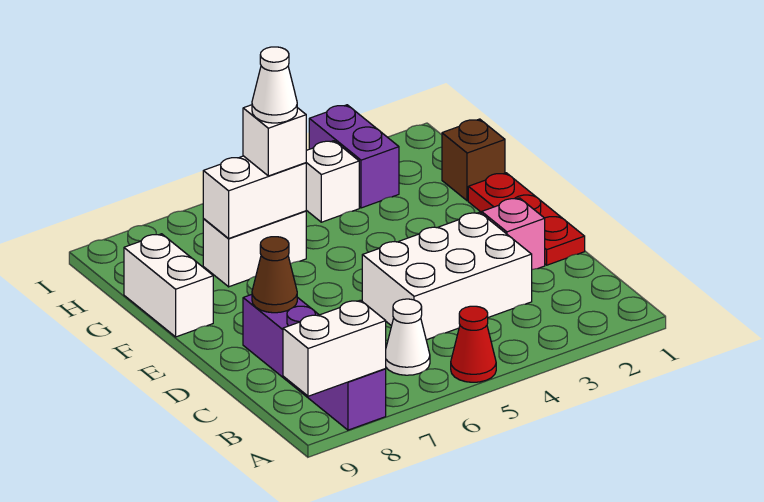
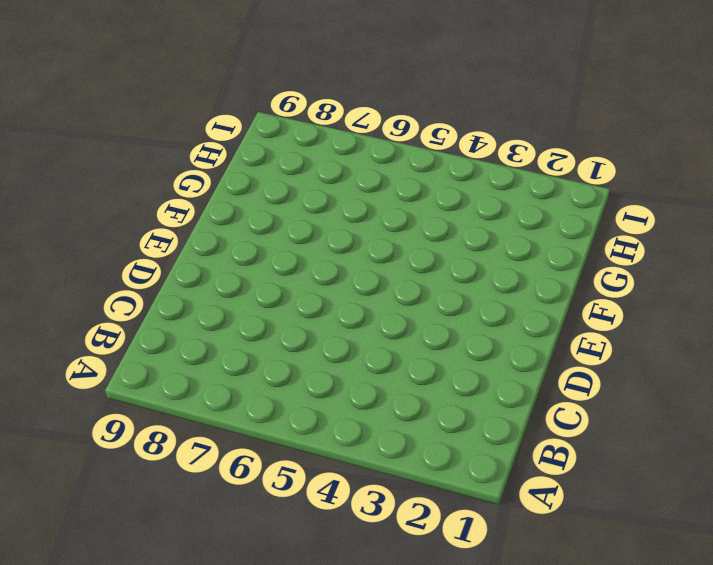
none -> red cone A5 level 1
none -> purple brick A8:D8 level 1
none -> white cone B6 level 1

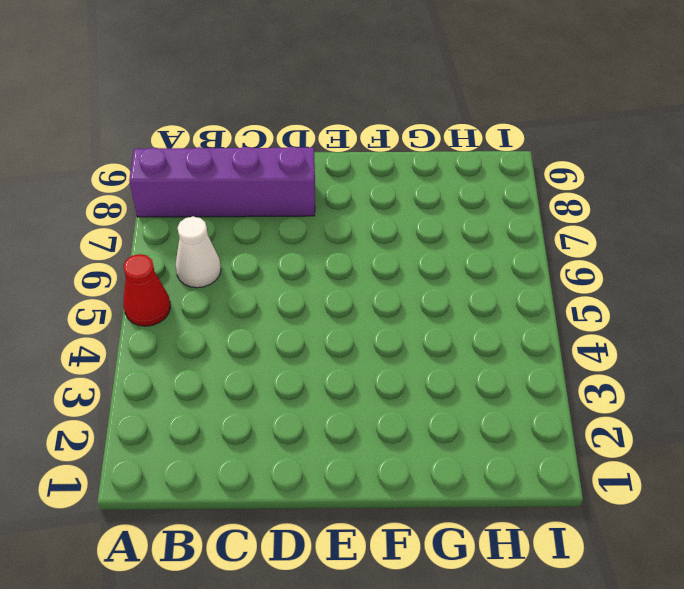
none -> white brick C3:D5 level 1
none -> red plate D1:F1 level 1
none -> pink brick D2 level 1

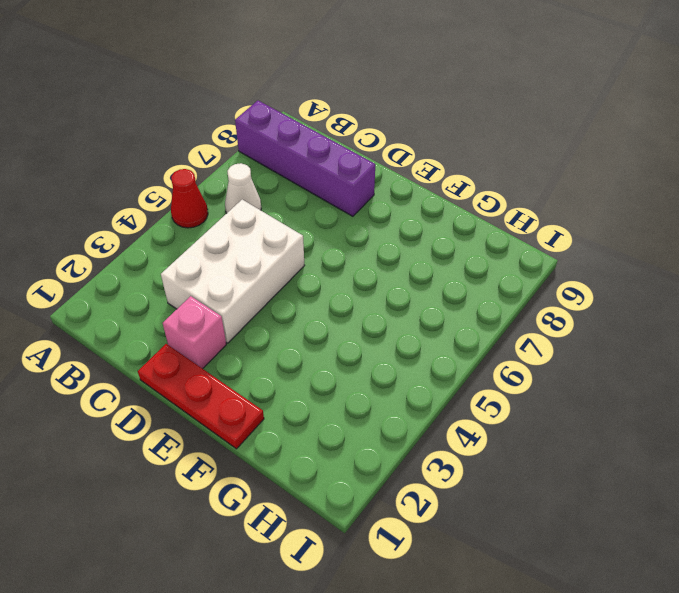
none -> white brick F9:G9 level 1
none -> brown brick G1 level 1
none -> white brick G6:G7 level 1

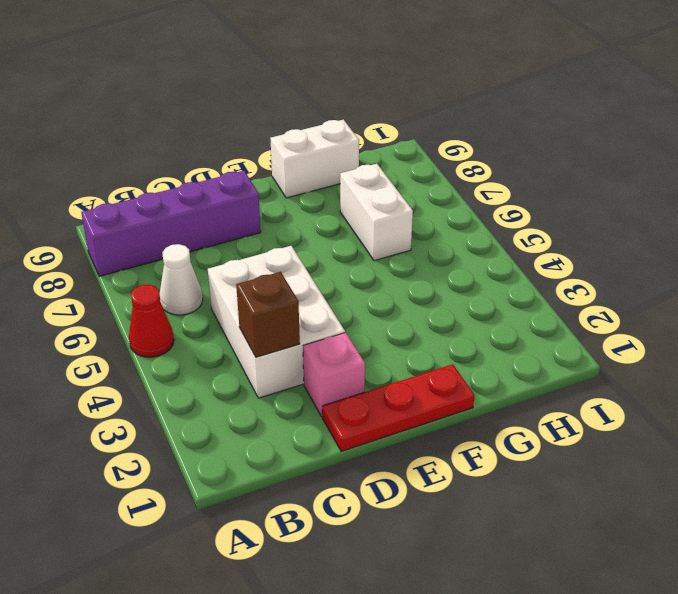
brown brick C3 level 2 -> brown brick G1 level 1
none -> purple brick H3:I3 level 1
none -> white brick H4 level 1
none -> white brick A8:A9 level 2

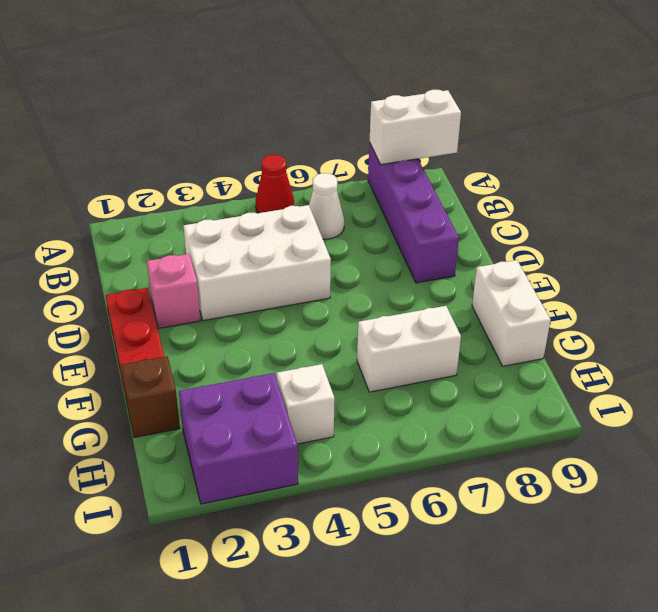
purple brick H2:I3 level 1 -> purple brick H3:I3 level 1
none -> brown cone D8 level 2
none -> white brick G6:G7 level 2
none -> white brick G6 level 3

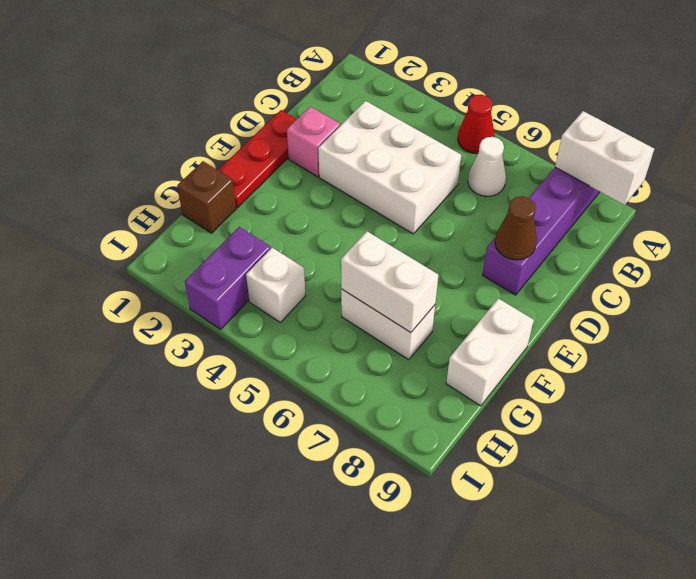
none -> white brick G6 level 3
none -> white cone G6 level 4

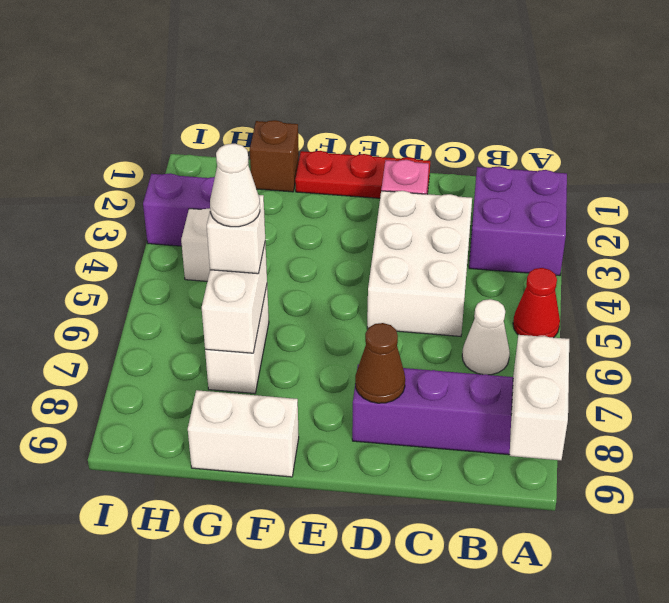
purple brick A2:B3 level 1 -> none

